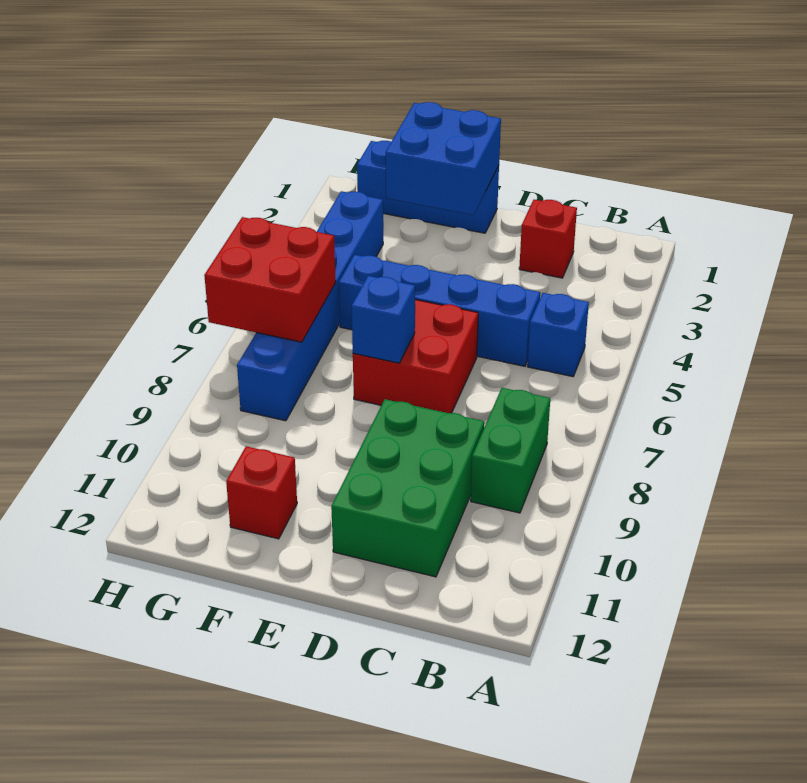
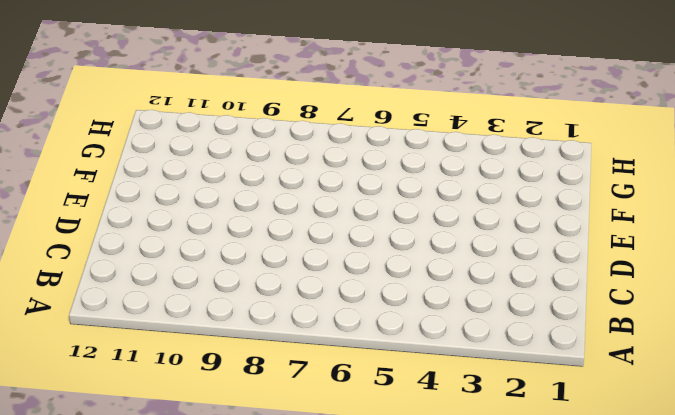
none -> blue brick B5 level 1
none -> green brick B8:B9 level 1
none -> red brick C2 level 1

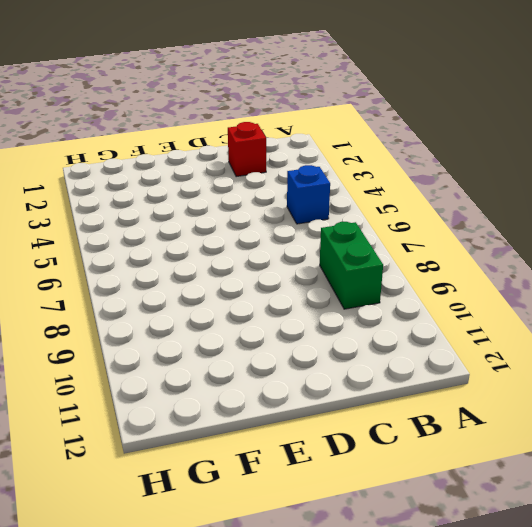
none -> blue brick C5:F5 level 1
none -> green brick C9:D11 level 1
none -> red brick D6:E7 level 1

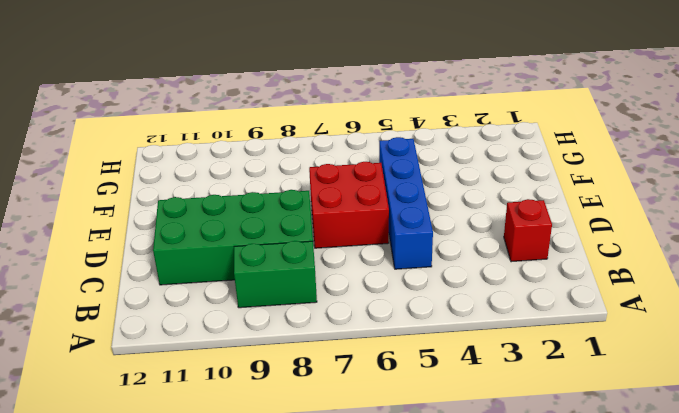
green brick C8:D11 level 1 -> green brick C9:D11 level 1
none -> blue brick B5 level 1
none -> blue brick E1:G1 level 1
none -> red brick F11 level 1

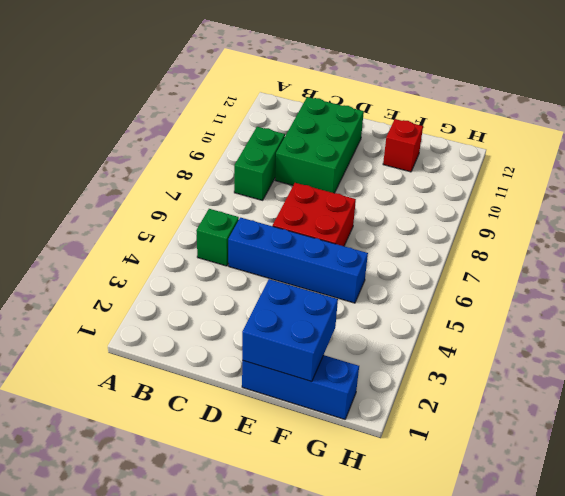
green brick B5 level 1 -> blue brick B5 level 1
none -> red brick C2 level 1
none -> blue brick G3:G8 level 1
none -> blue brick E7 level 2

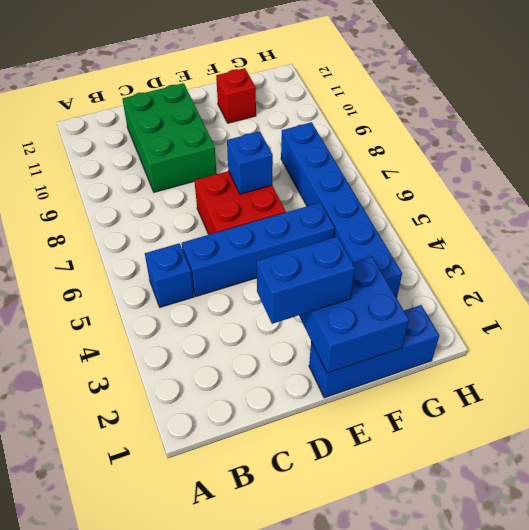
blue brick D2:E2 level 3 -> none
none -> green brick B8:B9 level 1
none -> red brick C2 level 1
none -> red brick G6:H7 level 2

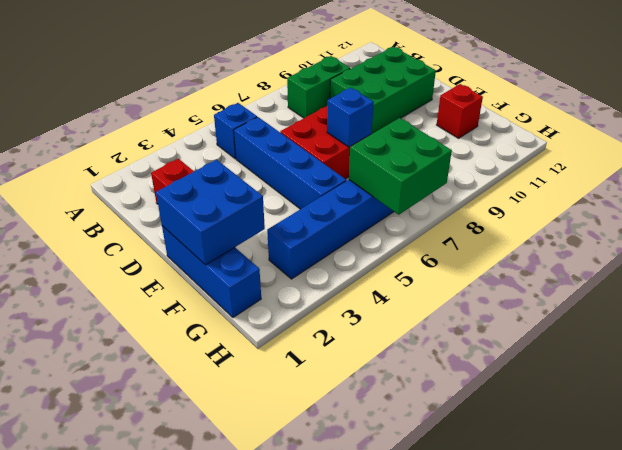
green brick G6:H7 level 2 -> red brick G6:H7 level 2

